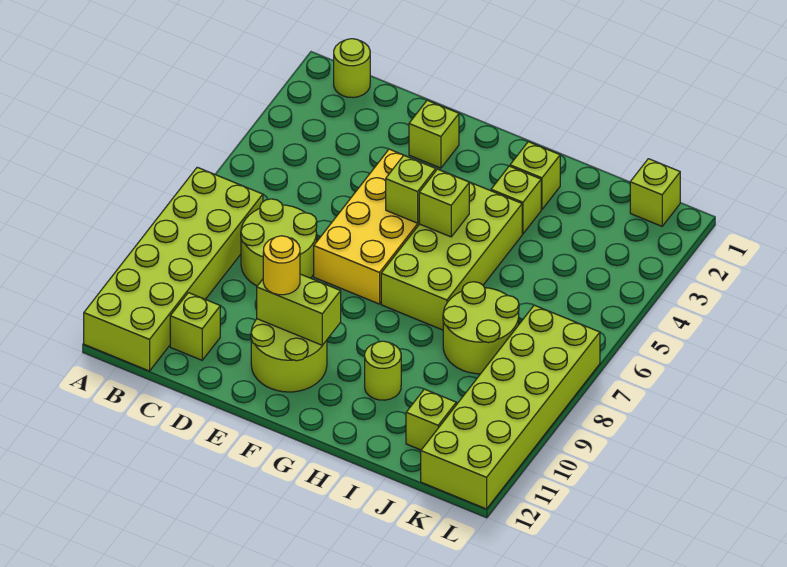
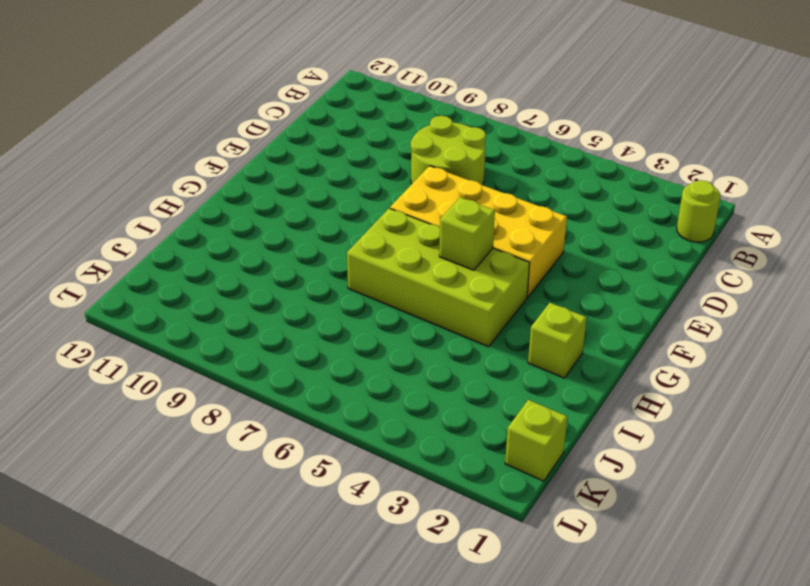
none -> lime brick A7:B12 level 1
none -> lime brick C11 level 1
none -> lime brick E2 level 1

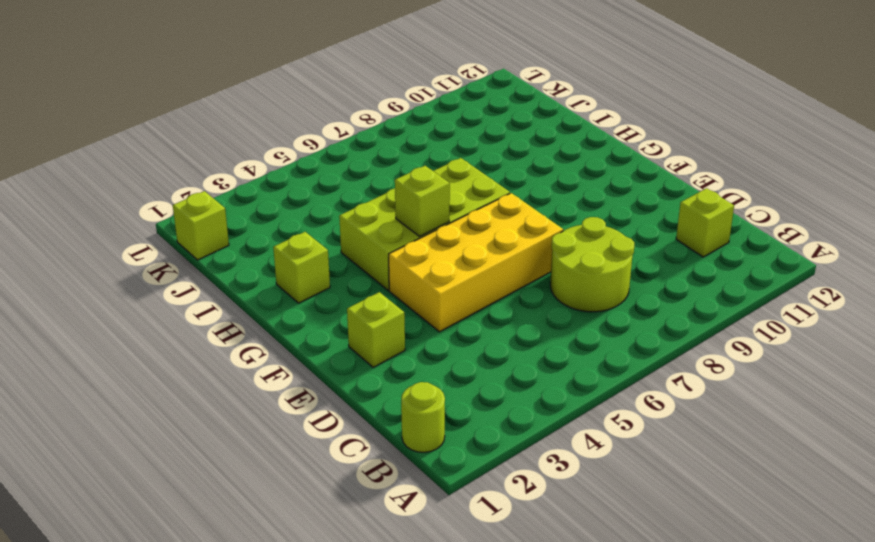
none -> lime brick A7:B12 level 1
none -> lime round brick E10:F11 level 1
none -> lime brick H3 level 1

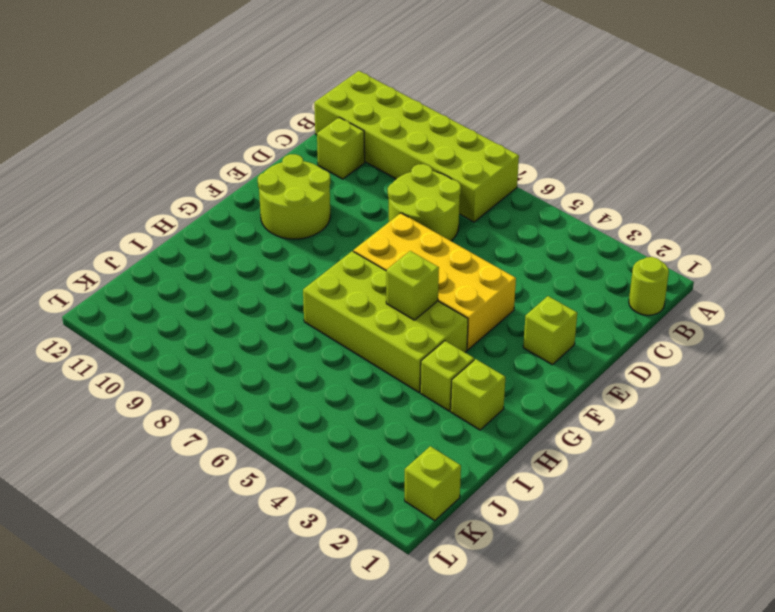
none -> lime round brick H10 level 1
none -> lime round brick I7:J8 level 1
none -> lime brick J11 level 1

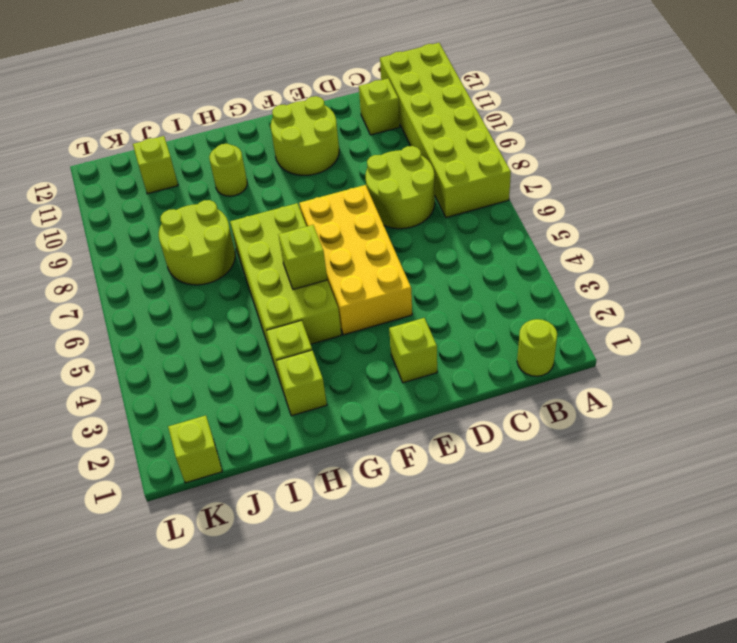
none -> lime brick K7:L12 level 1
none -> lime brick E10:F10 level 2
none -> lime brick F5 level 2

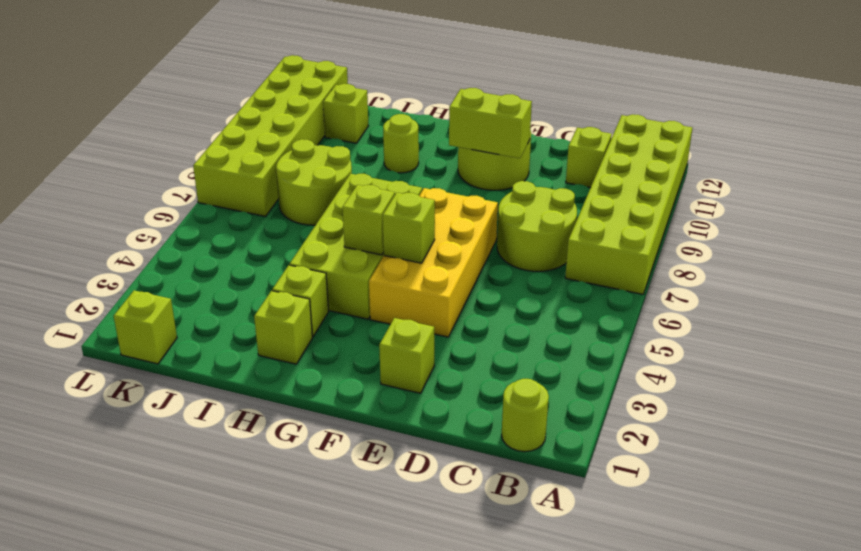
none -> yellow round brick E10 level 3

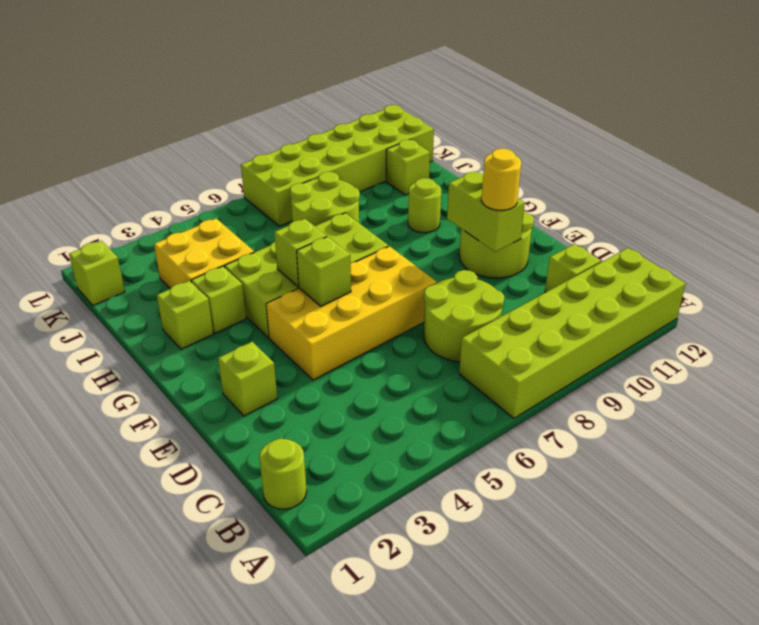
yellow brick I3:J4 level 1 -> none

